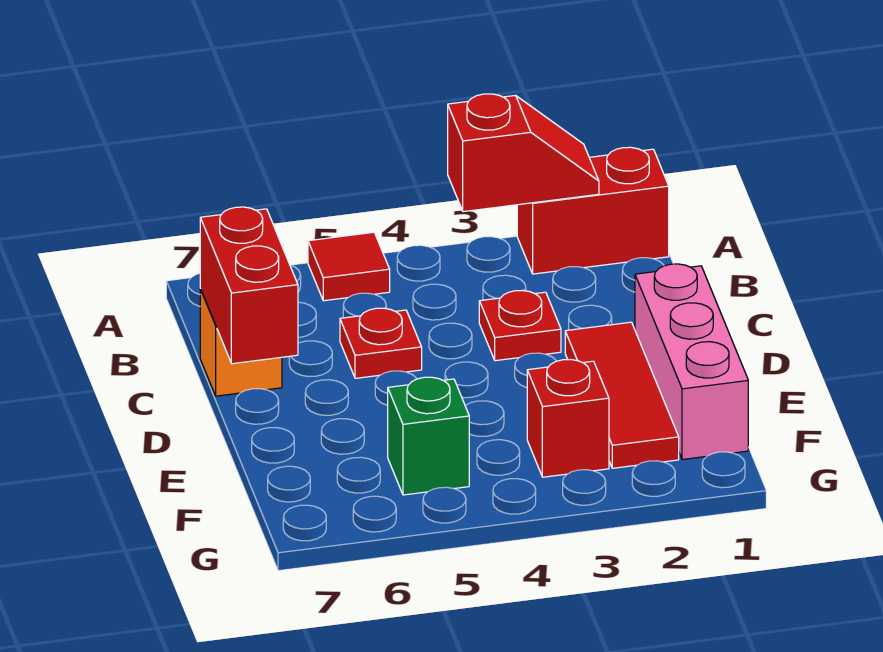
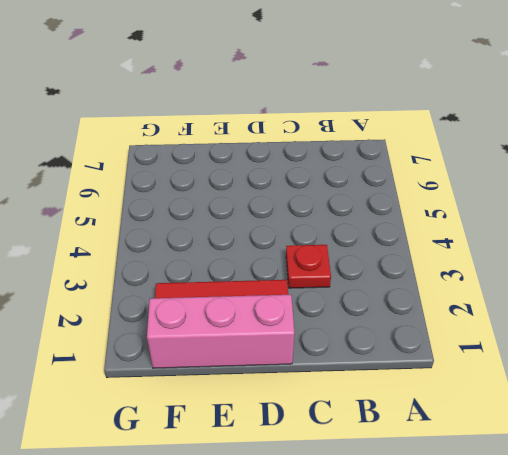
none -> red brick A1:A2 level 1
none -> red tile A5 level 1

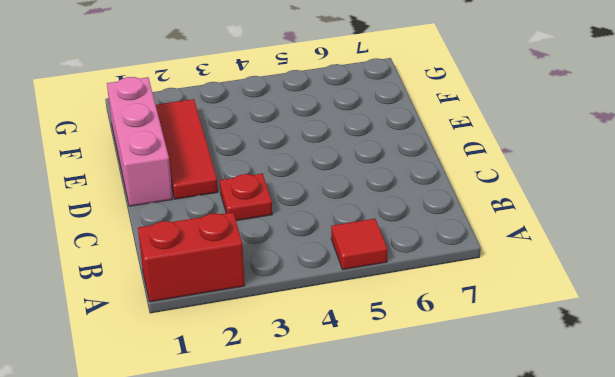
none -> red plate C5 level 1
none -> orange brick C7 level 1

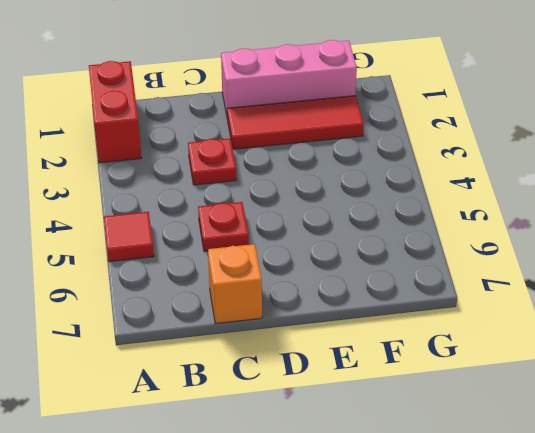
none -> red brick F3 level 1
none -> green brick F5 level 1

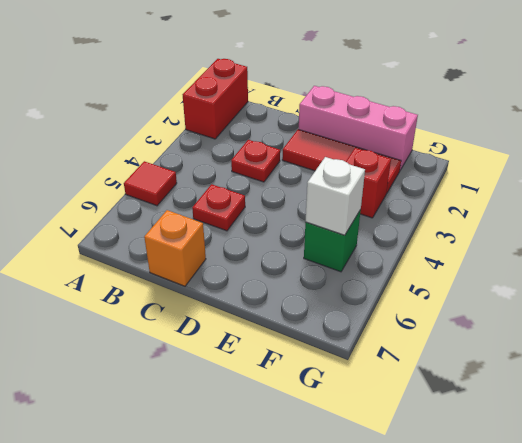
white brick F5 level 2 -> none
none -> red slope A2:A3 level 2 top 3
none -> red brick C7:D7 level 2

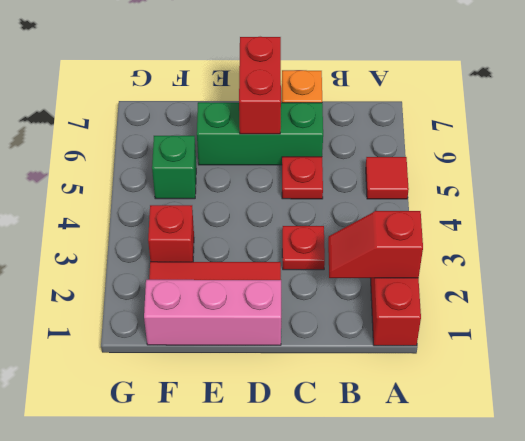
red slope A2:B2 level 2 top A -> red slope A2:A3 level 2 top 3
green brick C6:E6 level 1 -> none
red brick D6:D7 level 2 -> red brick C7:D7 level 2

